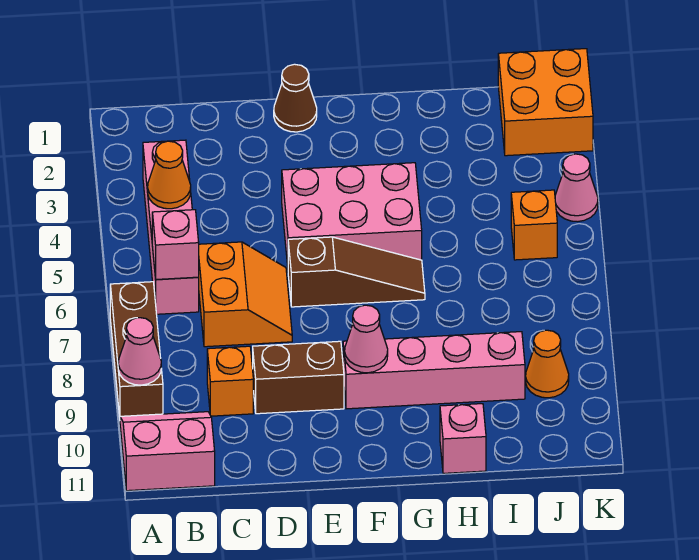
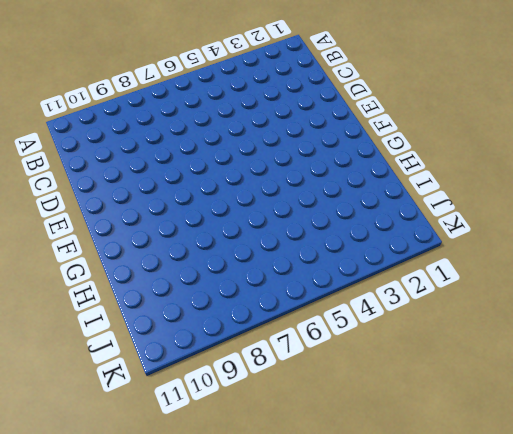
none -> brown brick A7:A9 level 1
none -> pink slope A10:B11 level 1 top 11
none -> pink brick B3:B6 level 1

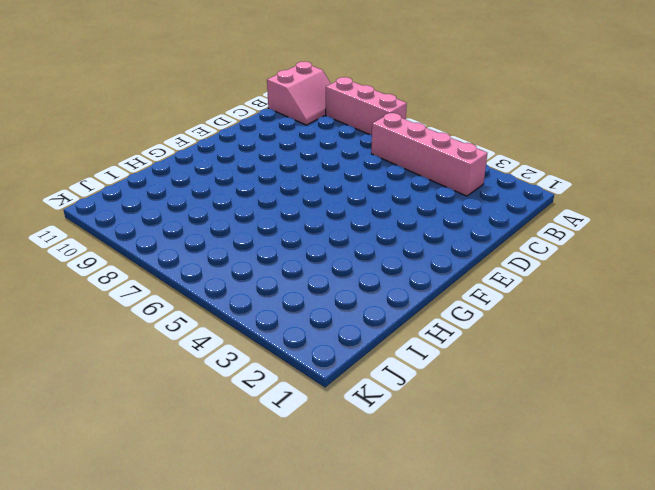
pink brick A7:A9 level 1 -> brown brick A7:A9 level 1
none -> orange slope C6:D7 level 1 top C
none -> orange brick C9 level 1
none -> brown brick D9:E9 level 1

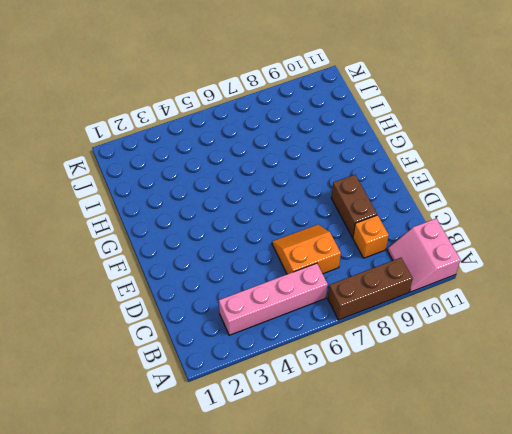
none -> brown cone E1 level 1
none -> pink brick E4:G5 level 1
none -> brown slope E6:G6 level 1 top E

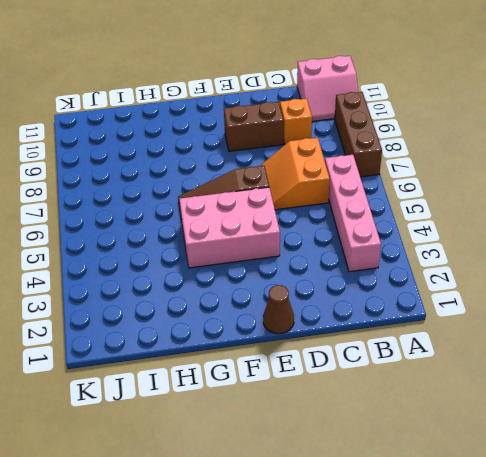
none -> pink brick F9:I9 level 1
none -> pink brick H11 level 1
none -> orange brick J1:K2 level 1

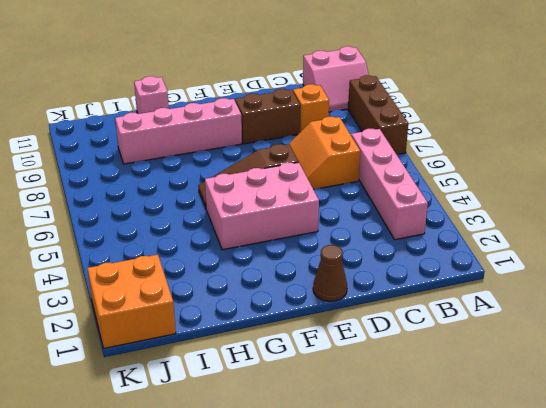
none -> orange brick J5 level 1
none -> orange cone J9 level 1
none -> pink cone K4 level 1

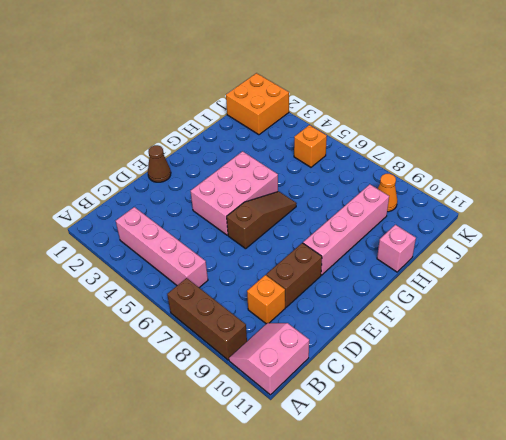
none -> orange slope C6:D7 level 1 top C
none -> pink cone K4 level 1
none -> pink cone A9 level 2

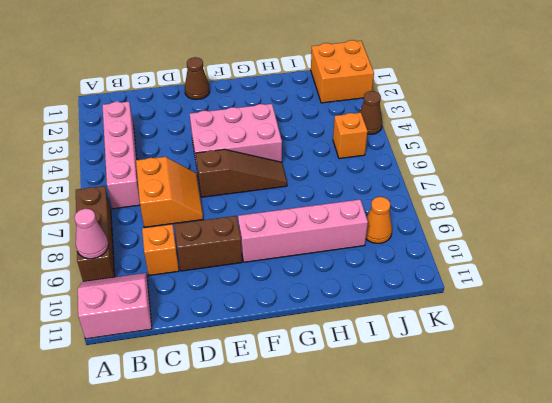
brown cone K4 level 1 -> pink cone K4 level 1
none -> pink brick H11 level 1
none -> orange cone B4 level 2
none -> pink brick B6 level 2

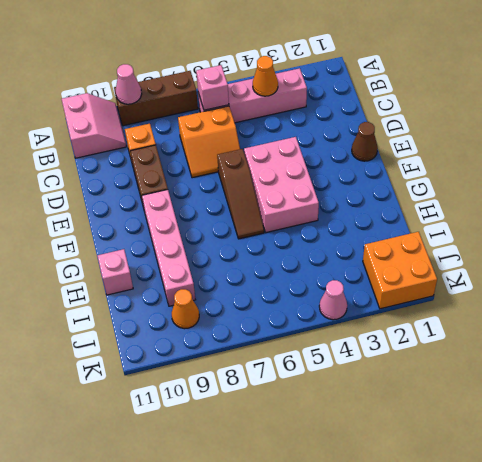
none -> orange brick J5 level 1
none -> pink cone F9 level 2

